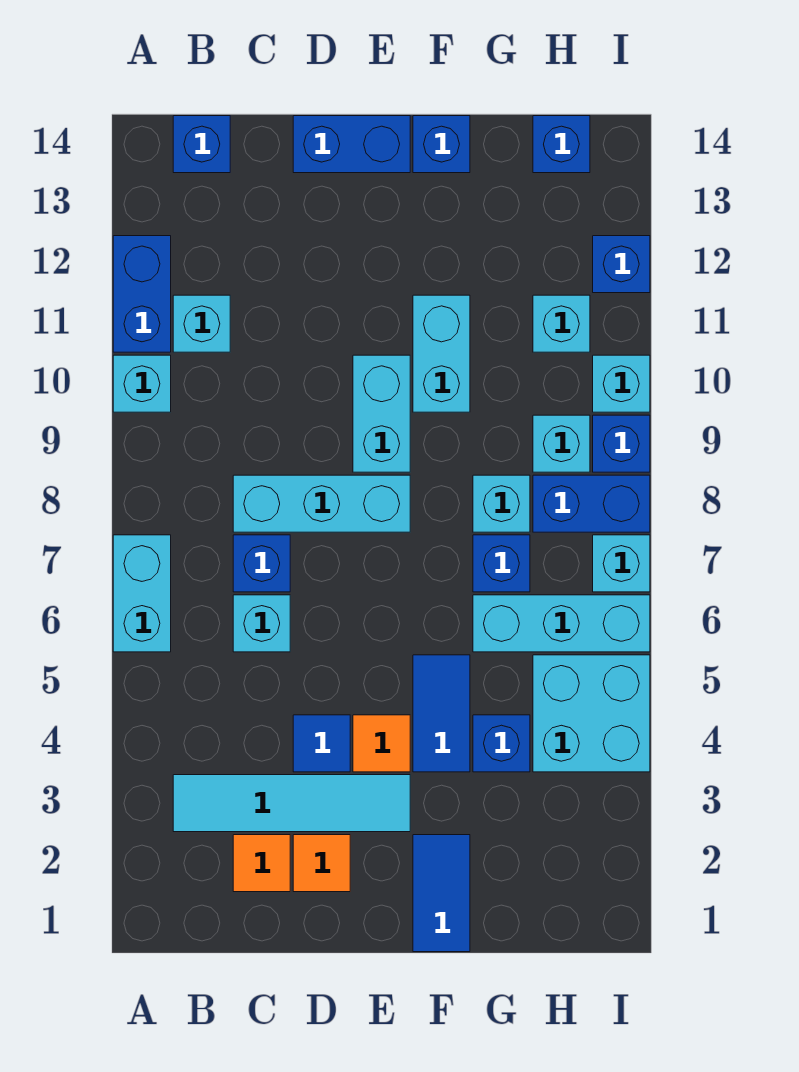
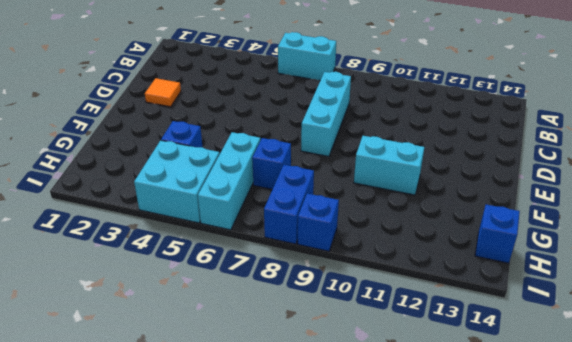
none -> cyan brick A10 level 1
none -> blue brick A11:A12 level 1
none -> cyan tile B3:E3 level 1
none -> cyan brick B11 level 1

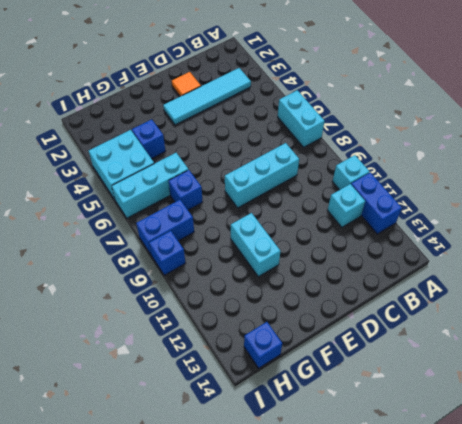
none -> blue brick B14 level 1
none -> orange tile C2 level 1
none -> cyan brick C6 level 1
none -> blue brick C7 level 1

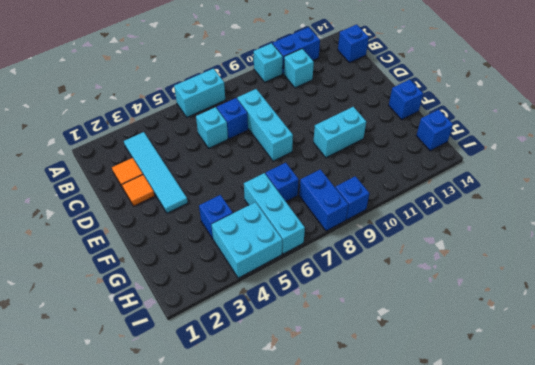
none -> blue tile D4 level 1
none -> blue brick D14:E14 level 1
none -> orange tile E4 level 1
none -> cyan brick E9:E10 level 1

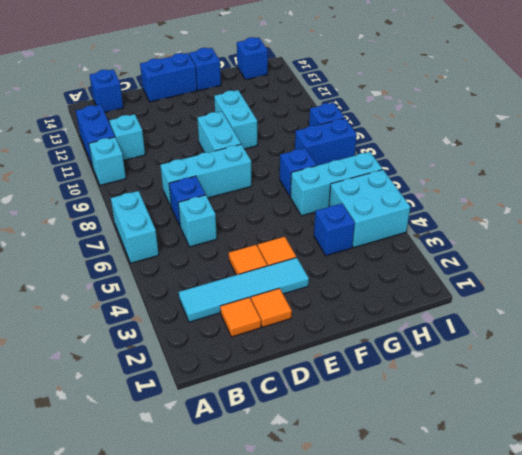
orange tile D4 level 1 -> blue tile D4 level 1
none -> blue tile F1:F2 level 1
none -> blue tile F4:F5 level 1
none -> cyan brick G8 level 1
none -> cyan brick H9 level 1

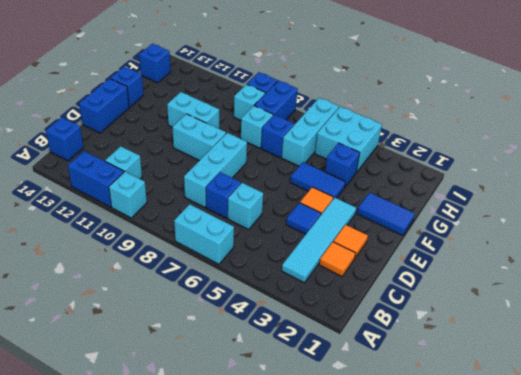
none -> cyan brick H11 level 1
none -> cyan brick I7 level 1
none -> cyan brick I10 level 1
none -> blue brick I12 level 1

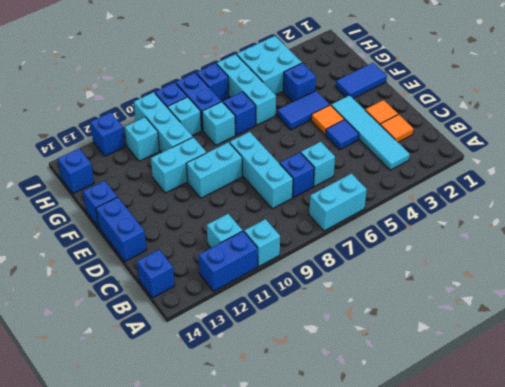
cyan brick G10:I10 level 1 -> cyan brick I10 level 1
blue brick I7 level 1 -> cyan brick I7 level 1

